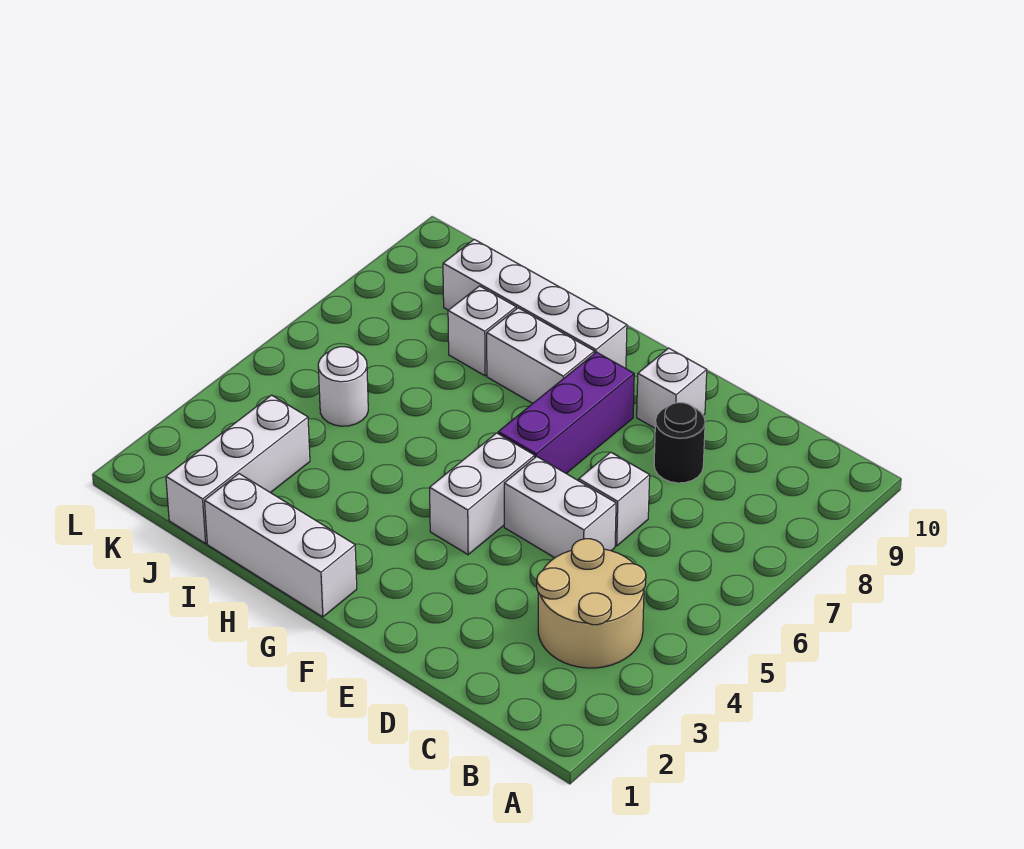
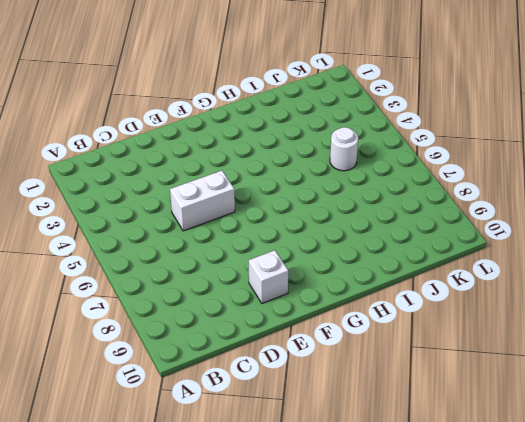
none -> tan round brick B3:C4 level 1
none -> white brick D6 level 1
none -> black round brick D8 level 1

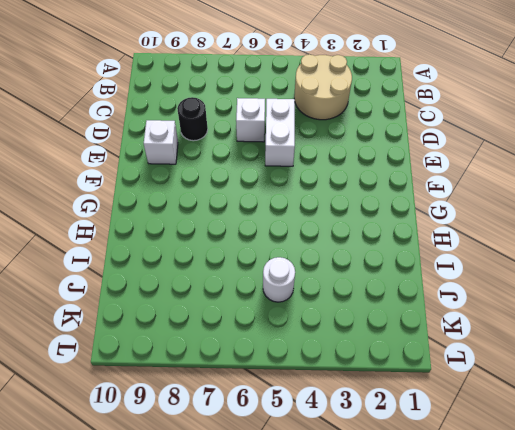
none -> white brick F4:F5 level 1
none -> purple brick F6:F8 level 1
none -> white brick G1:I1 level 1

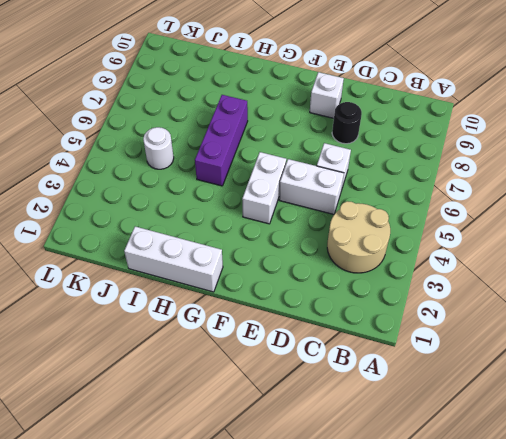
purple brick H5:H7 level 1 -> purple brick F6:F8 level 1
none -> white brick G8:H8 level 1
none -> white brick G9:J9 level 1
none -> white brick I8 level 1

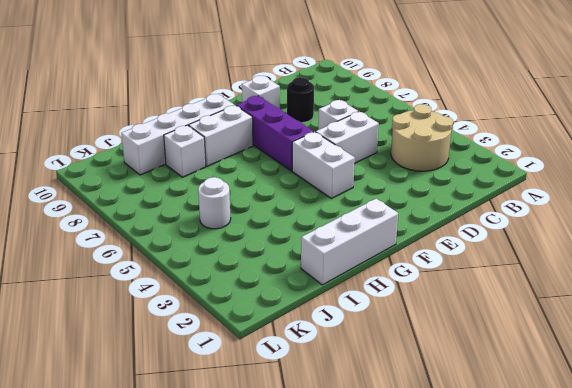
none -> white brick J1:J3 level 1

